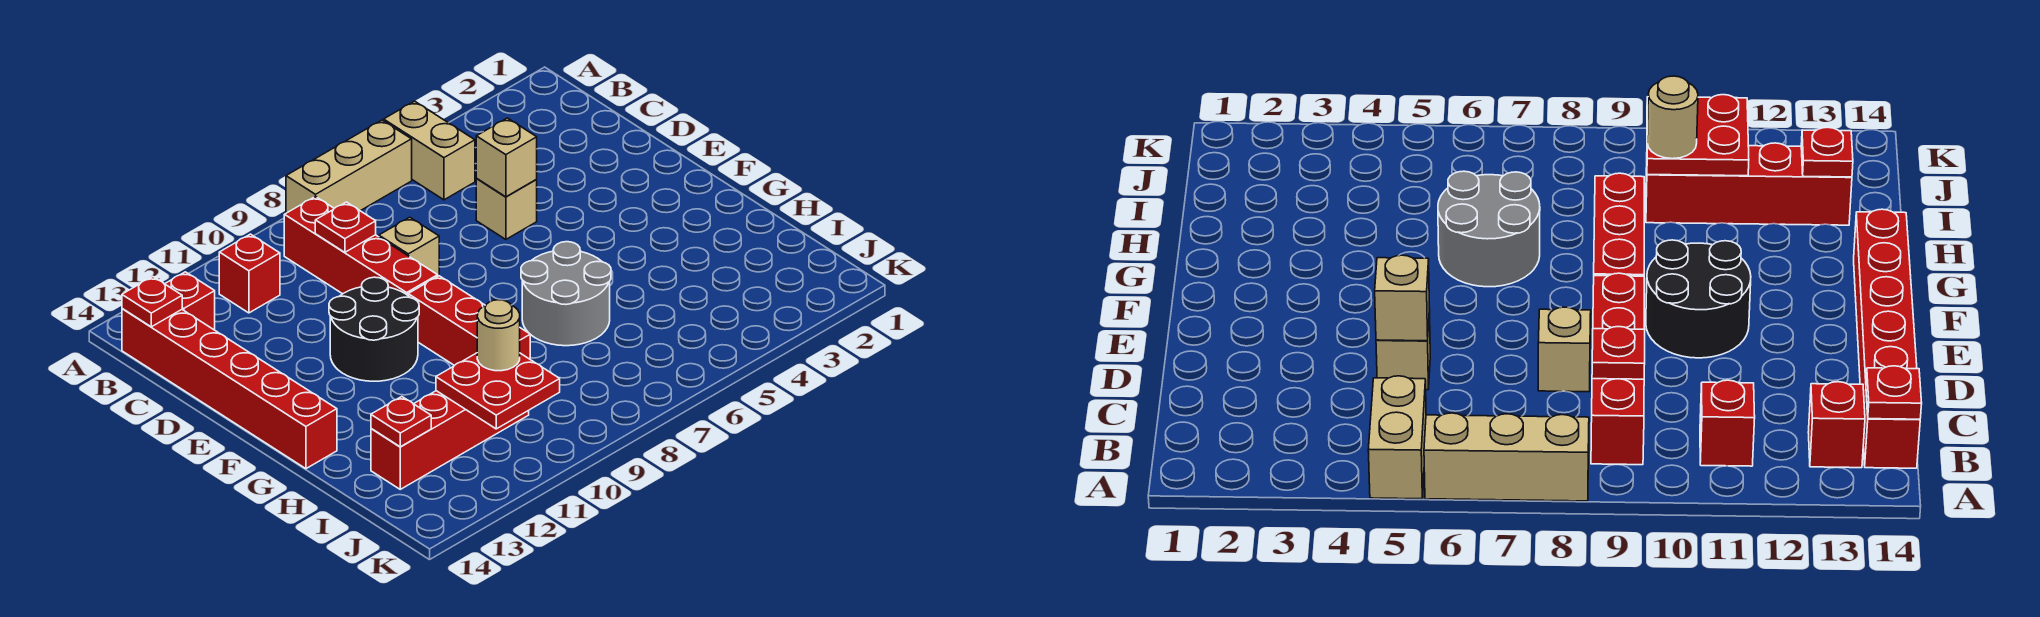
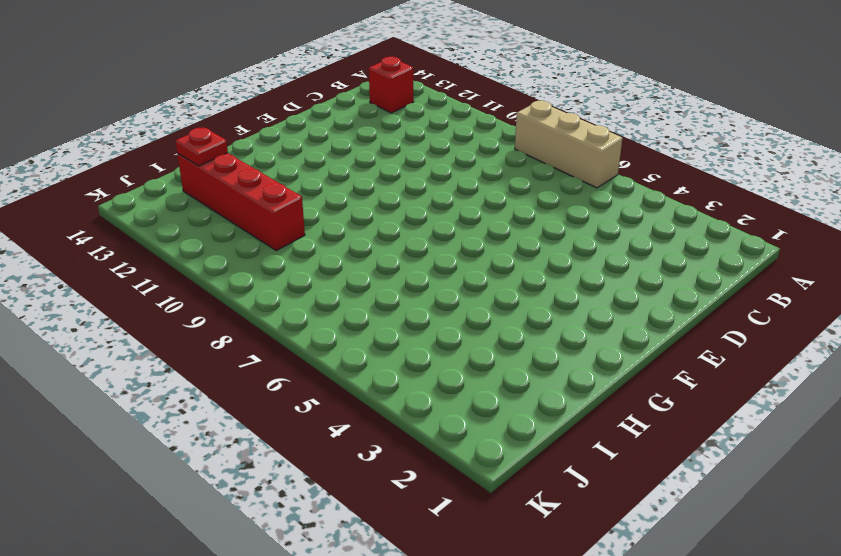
none -> tan brick A5:B5 level 1
none -> red brick B9:E9 level 1
none -> red brick B11 level 1

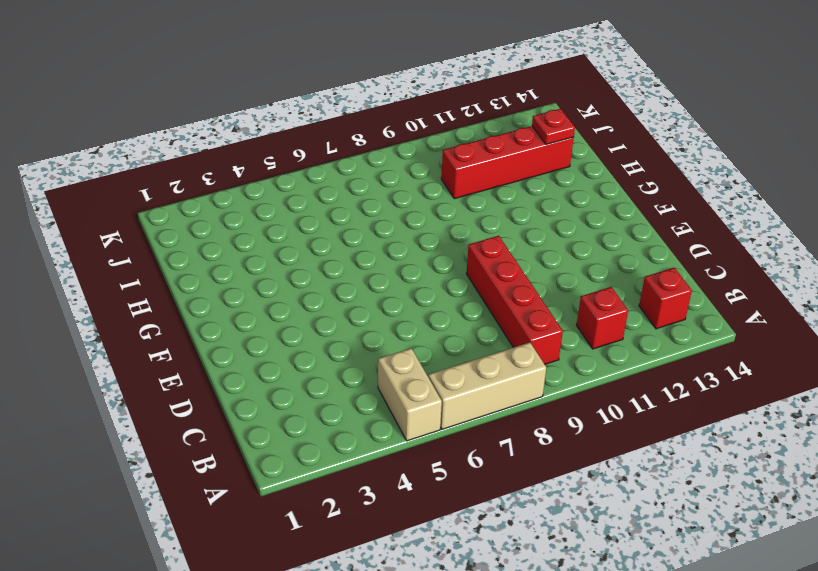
none -> red brick B14:G14 level 1
none -> tan brick D5 level 1
none -> tan brick D8 level 1

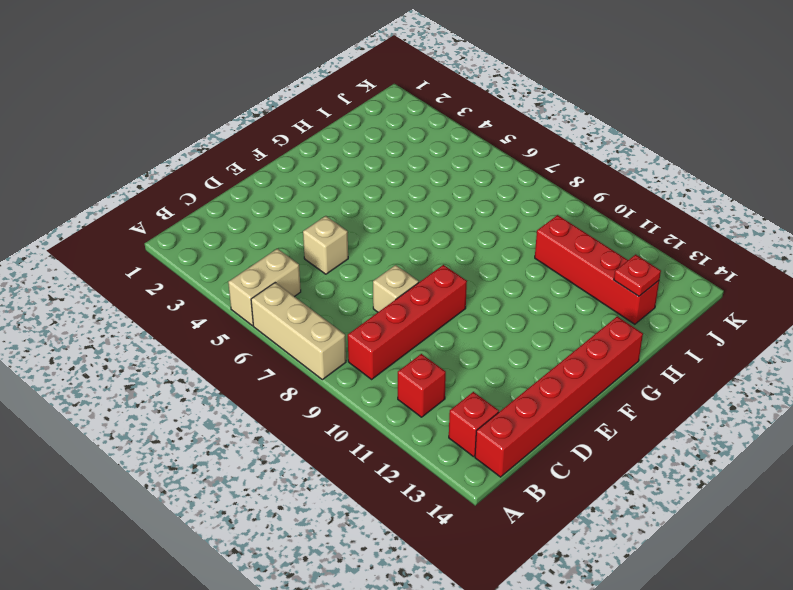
none -> black round brick E10:F11 level 1
none -> red brick F9:H9 level 1
none -> grey round brick G6:H7 level 1

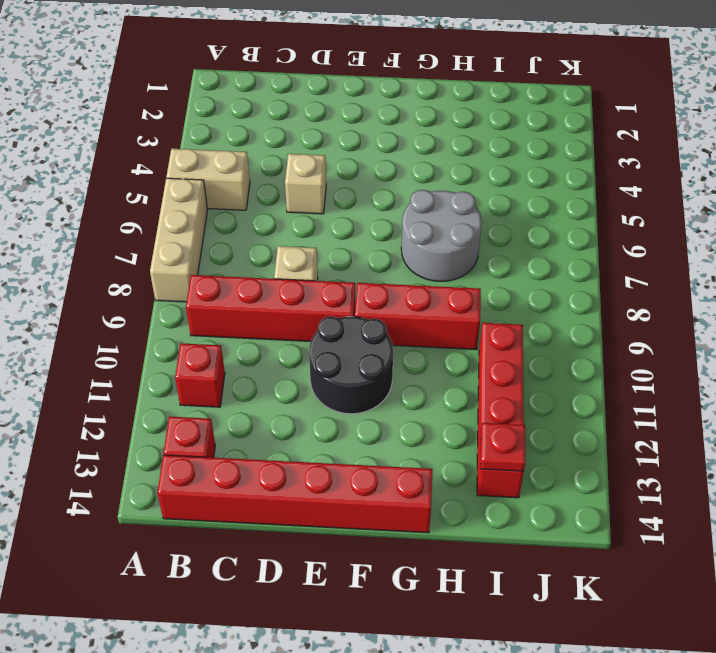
none -> red plate B14 level 2
none -> red plate C9 level 2
none -> tan brick D5 level 2

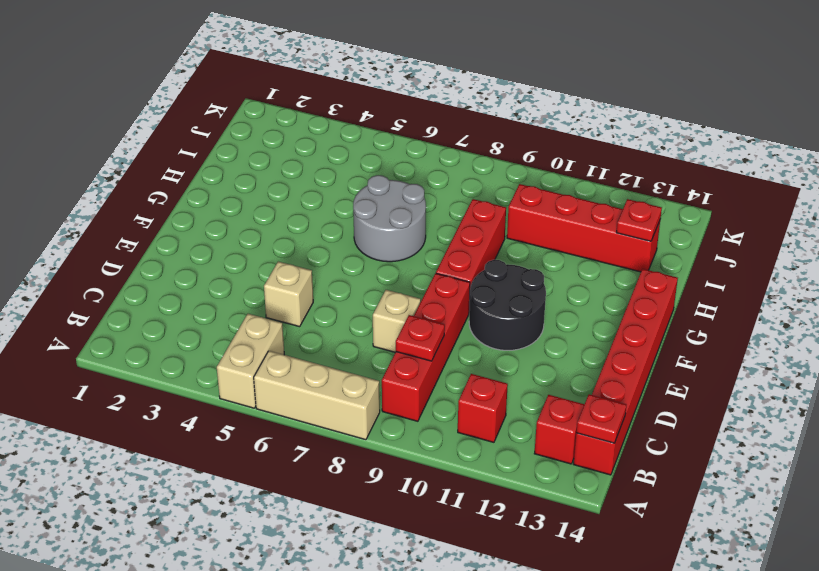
none -> tan brick D5 level 2
none -> red plate I10:J11 level 2
none -> tan round brick I10 level 3

